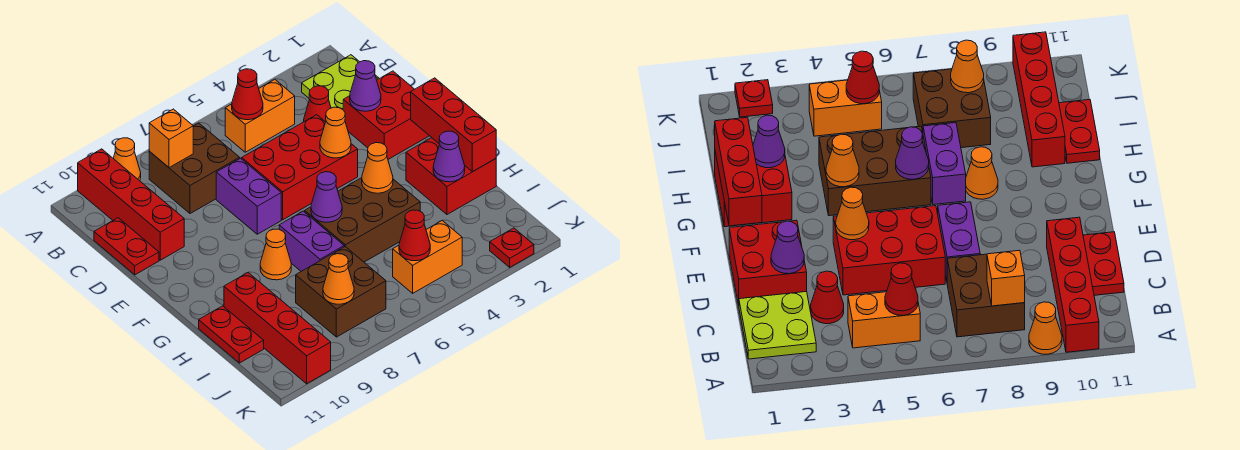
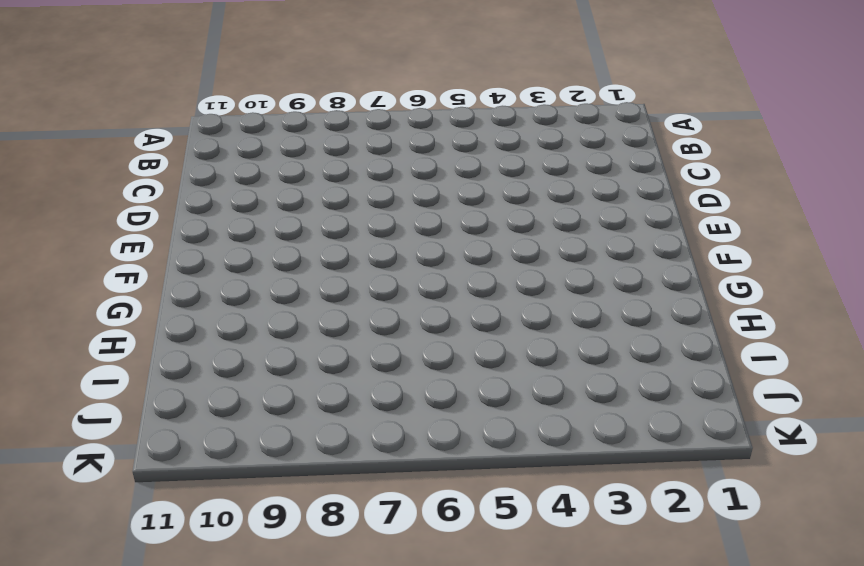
none -> orange cone A9 level 1
none -> red brick A10:D10 level 1
none -> lime plate B1:C2 level 1

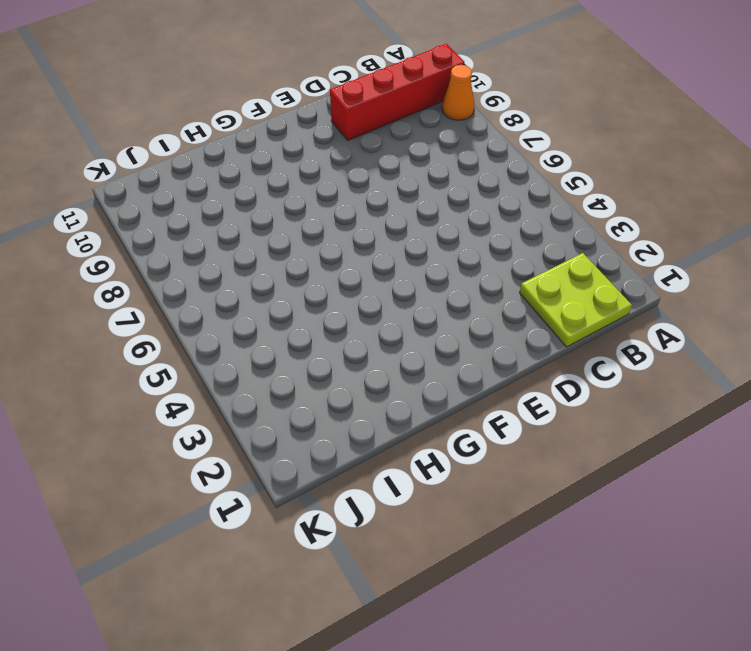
none -> orange brick B4:B5 level 1
none -> brown brick B7:C8 level 1
none -> red cone C3 level 1

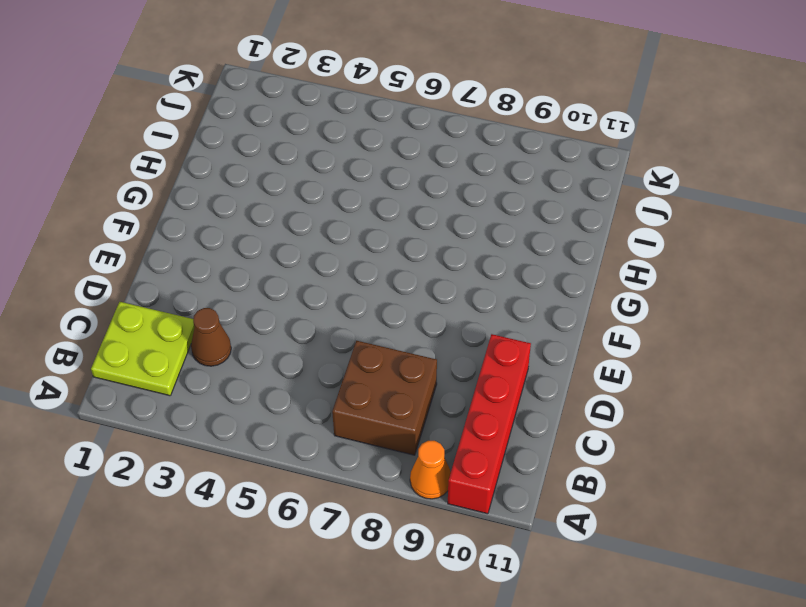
brown cone C3 level 1 -> red cone C3 level 1
none -> orange brick B4:B5 level 1
none -> red plate C11:D11 level 1
none -> red brick D1:E2 level 1

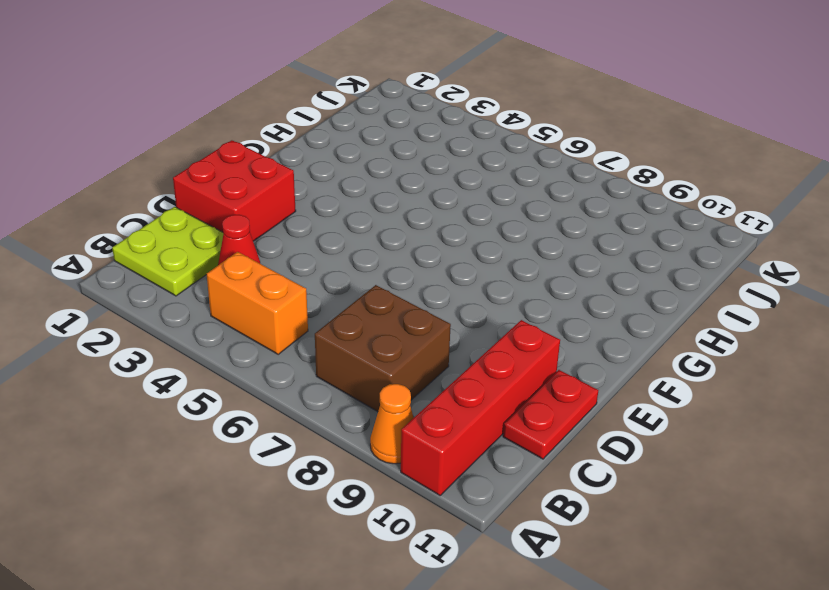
none -> red brick D4:E6 level 1
none -> purple brick D7:E7 level 1
none -> red brick G1:H2 level 1

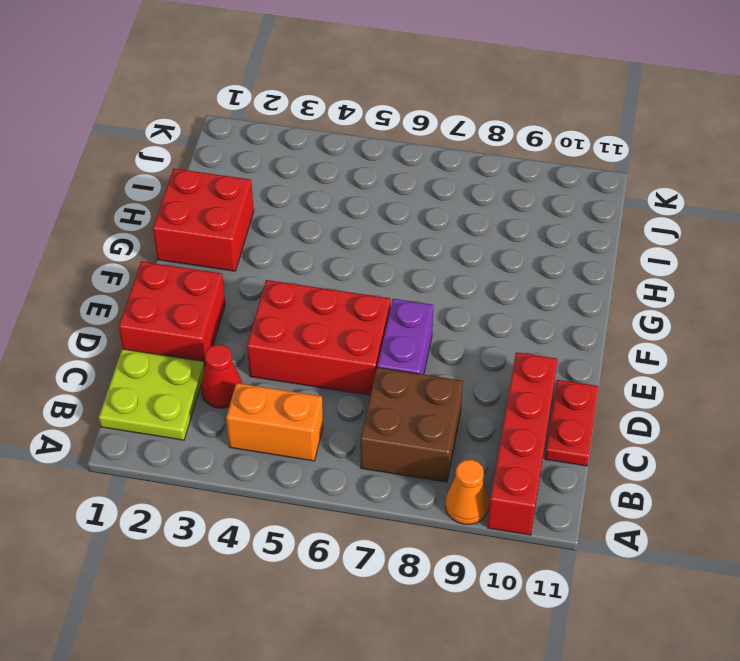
none -> brown brick G4:H6 level 1
none -> purple brick G7:H7 level 1
none -> orange cone G8 level 1

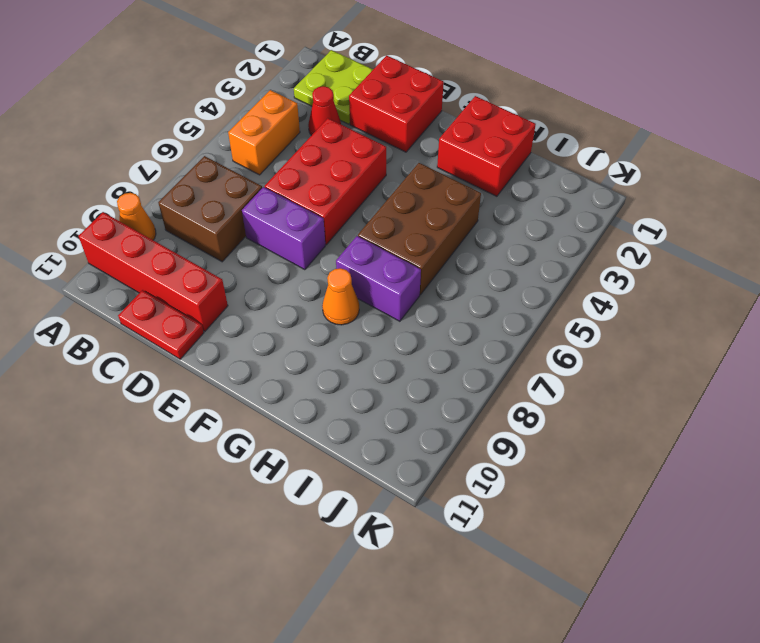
none -> red brick H10:K10 level 1
none -> red plate H11:I11 level 1
none -> brown brick I7:J8 level 1

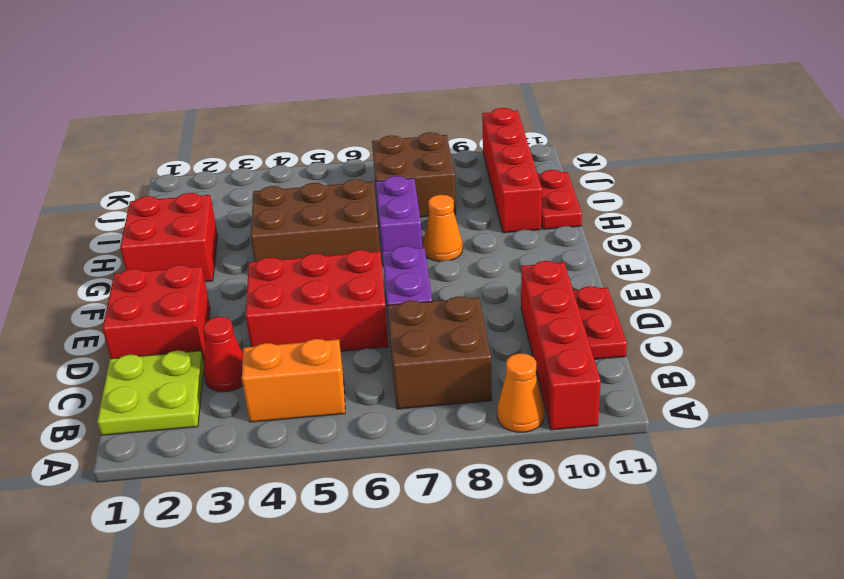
none -> orange brick J4:J5 level 1
none -> red plate K2 level 1
none -> red cone B5 level 2

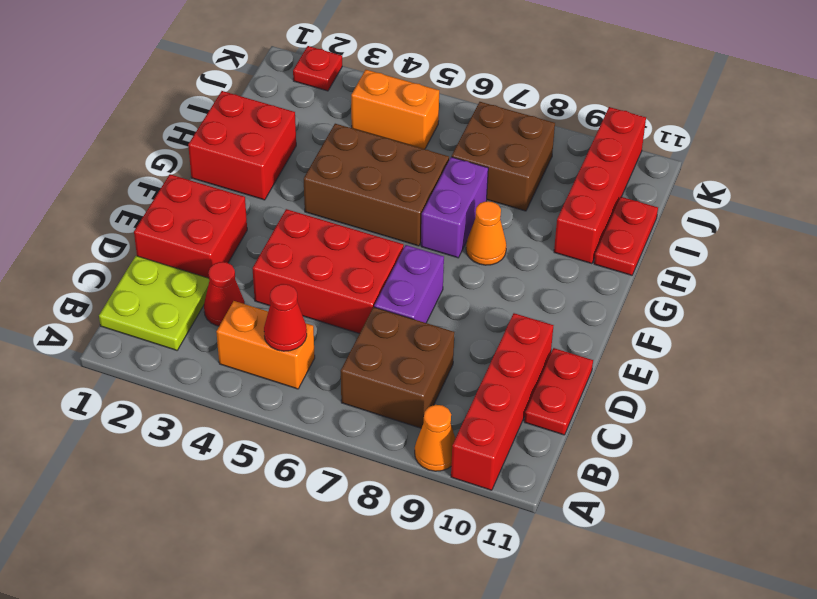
none -> orange brick B8 level 2
none -> purple cone D2 level 2
none -> orange cone E4 level 2

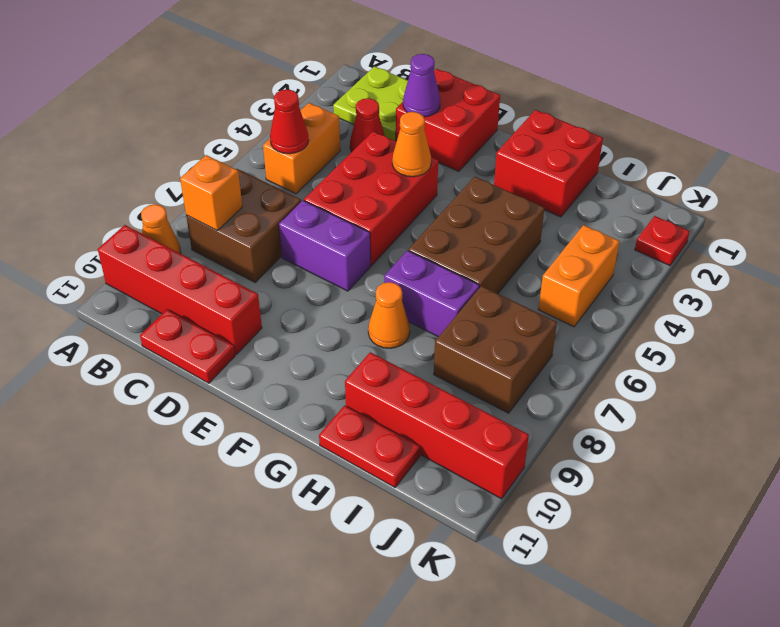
none -> red brick F1:H1 level 2
none -> orange cone G4 level 2
none -> purple cone G6 level 2

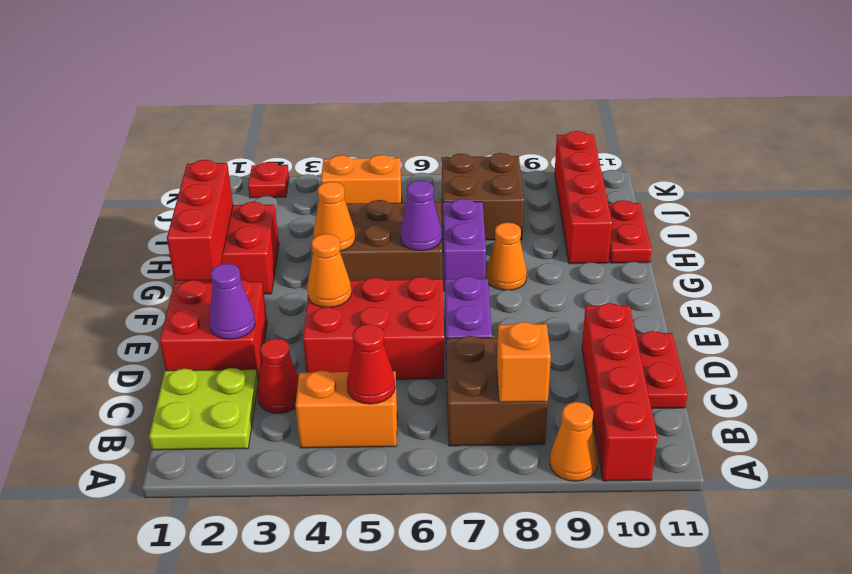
none -> purple cone H2 level 2
none -> red cone J5 level 2
none -> orange cone J8 level 2

